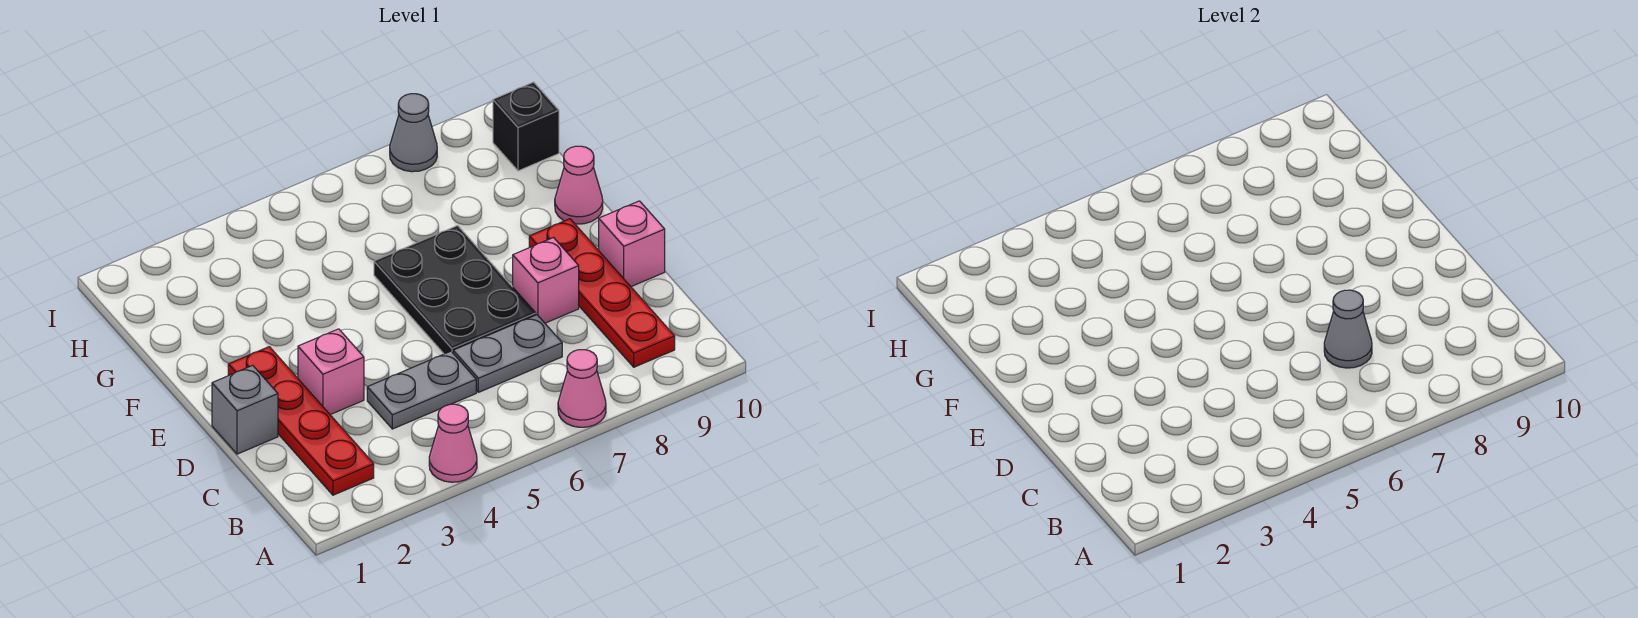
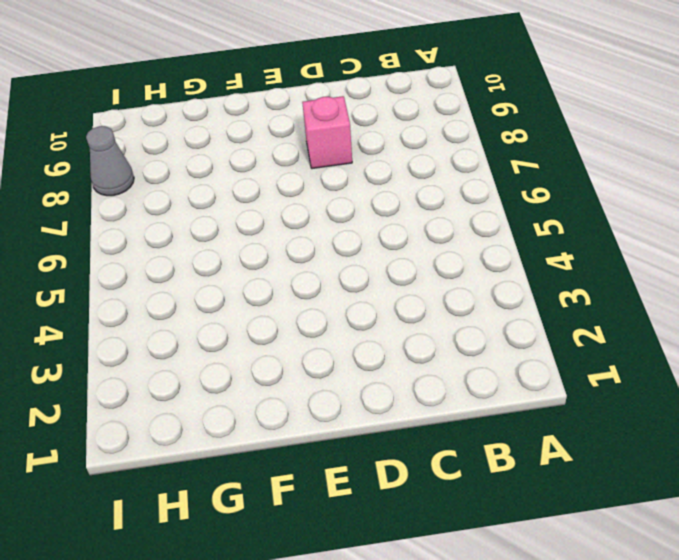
none -> pink cone A4 level 1
none -> pink cone A7 level 1
none -> red plate B2:E2 level 1

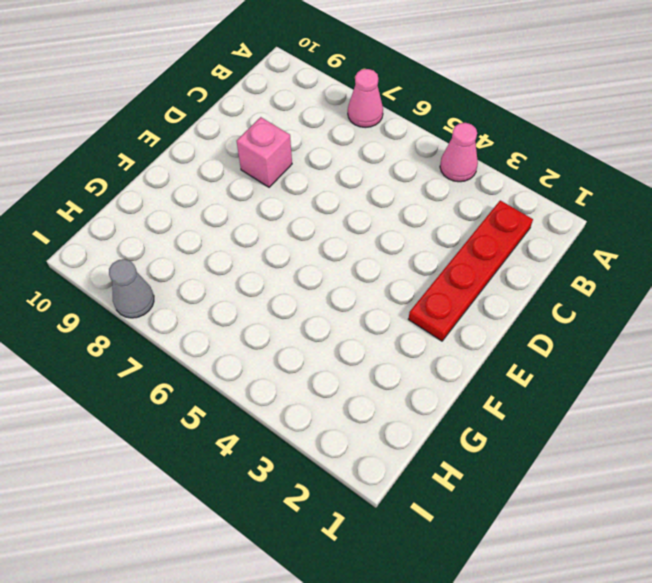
none -> red plate B9:E9 level 1
none -> grey plate C4:C5 level 1
none -> grey plate C6:C7 level 1

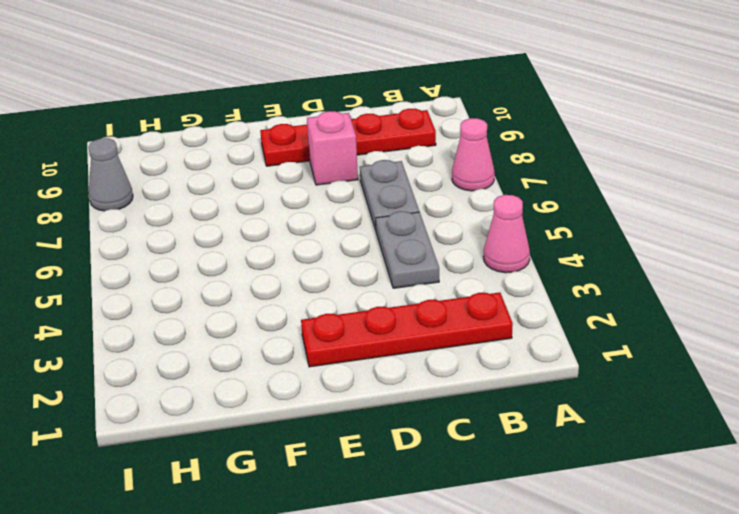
none -> grey brick D1 level 1
none -> pink brick D3 level 1
none -> black plate D6:F7 level 1

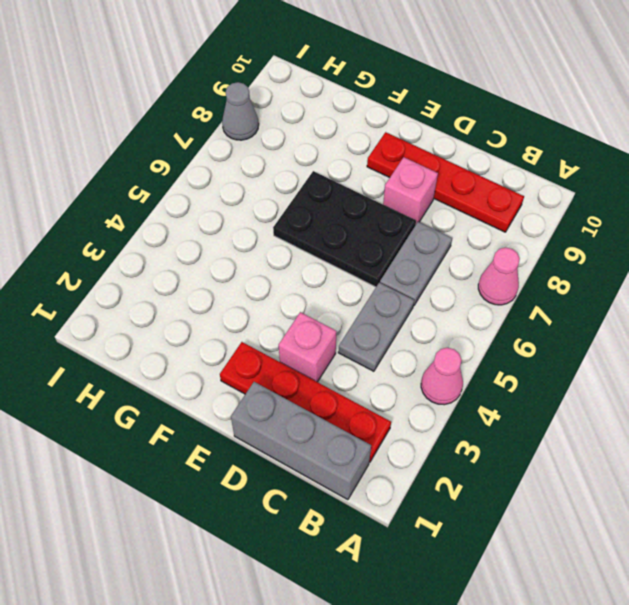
grey brick B1:D1 level 1 -> grey brick D1 level 1
none -> pink brick D10 level 1
none -> pink cone F10 level 1
none -> black brick H10 level 1

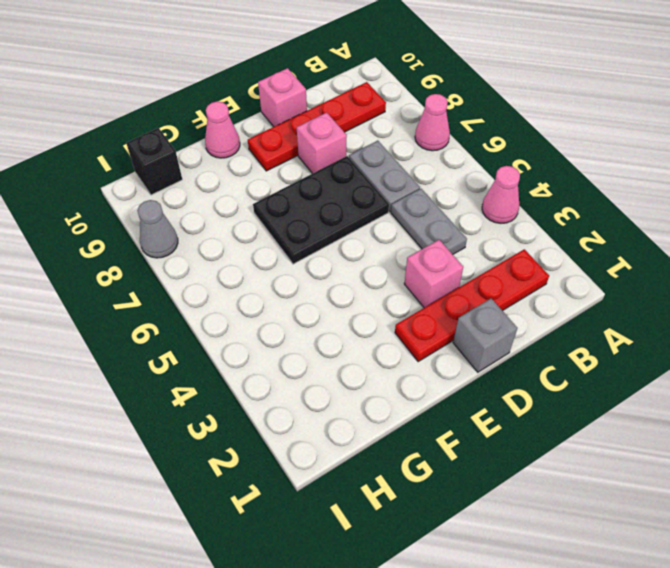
none -> grey cone C7 level 2

